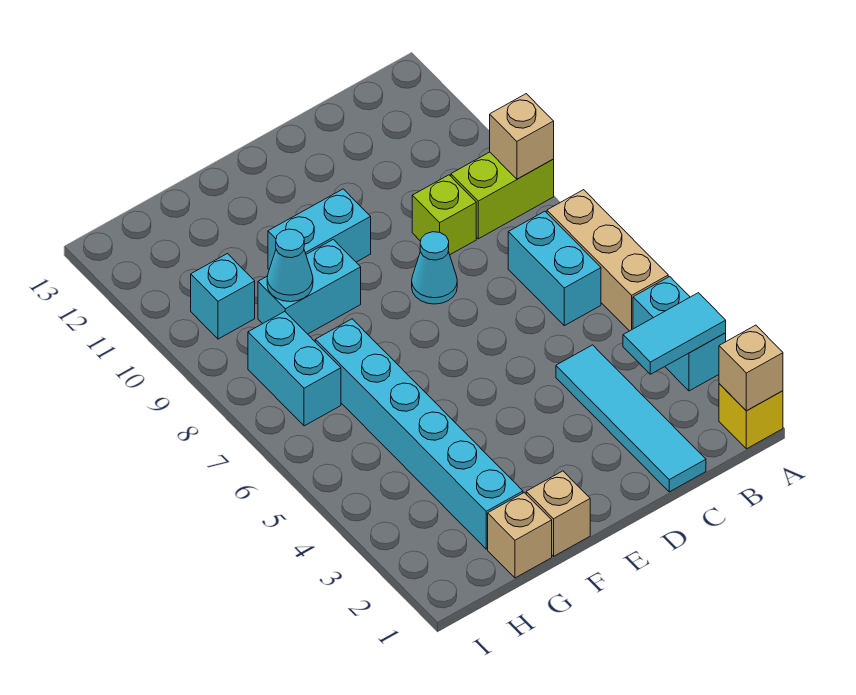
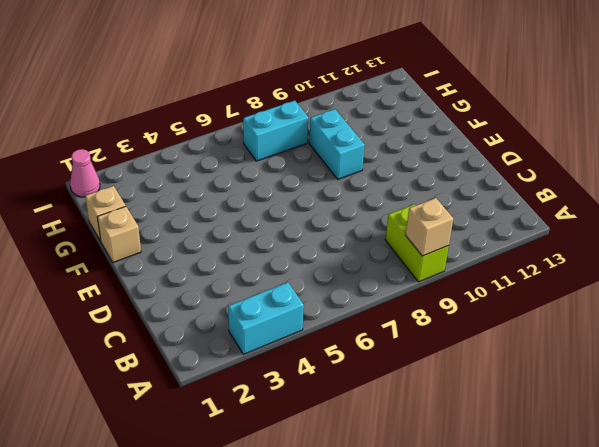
pink cone I1 level 1 -> none
none -> yellow brick A1 level 1
none -> tan brick A5:A7 level 1
none -> cyan brick B6:B7 level 1

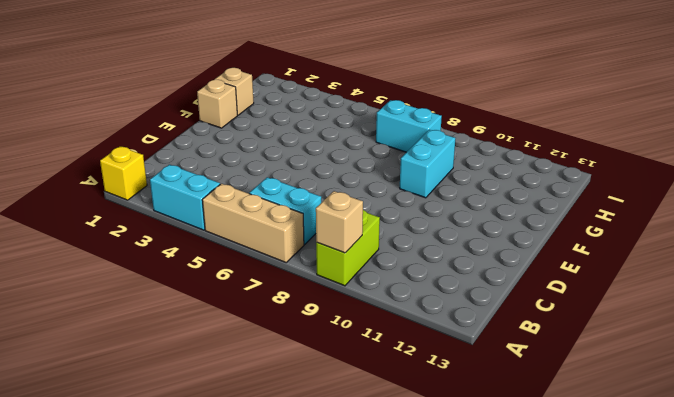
none -> cyan tile C1:C4 level 1
none -> lime brick C9 level 1
none -> cyan cone D8 level 1

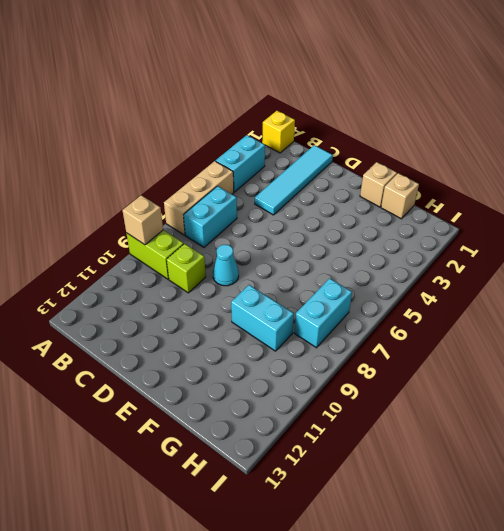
none -> cyan brick E10:F10 level 1
none -> cyan brick G2:G7 level 1
none -> cyan brick H10 level 1

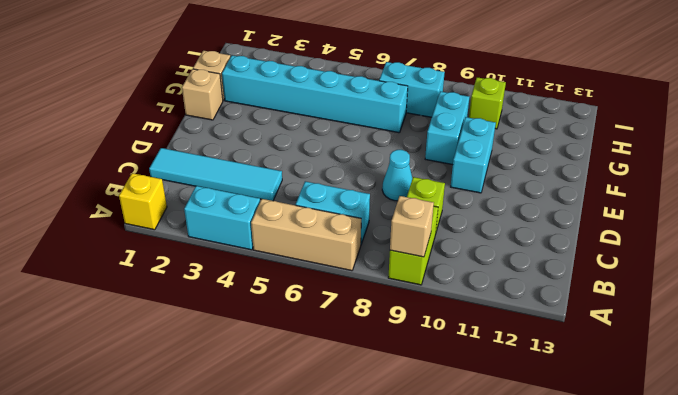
lime brick H10 level 1 -> cyan brick H10 level 1
none -> tan brick A1 level 2
none -> cyan tile A3:B3 level 2
none -> cyan cone G9 level 2

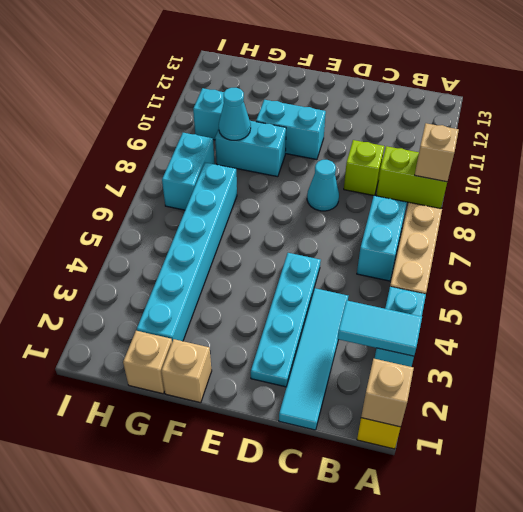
cyan plate D2:D5 level 1 -> none

